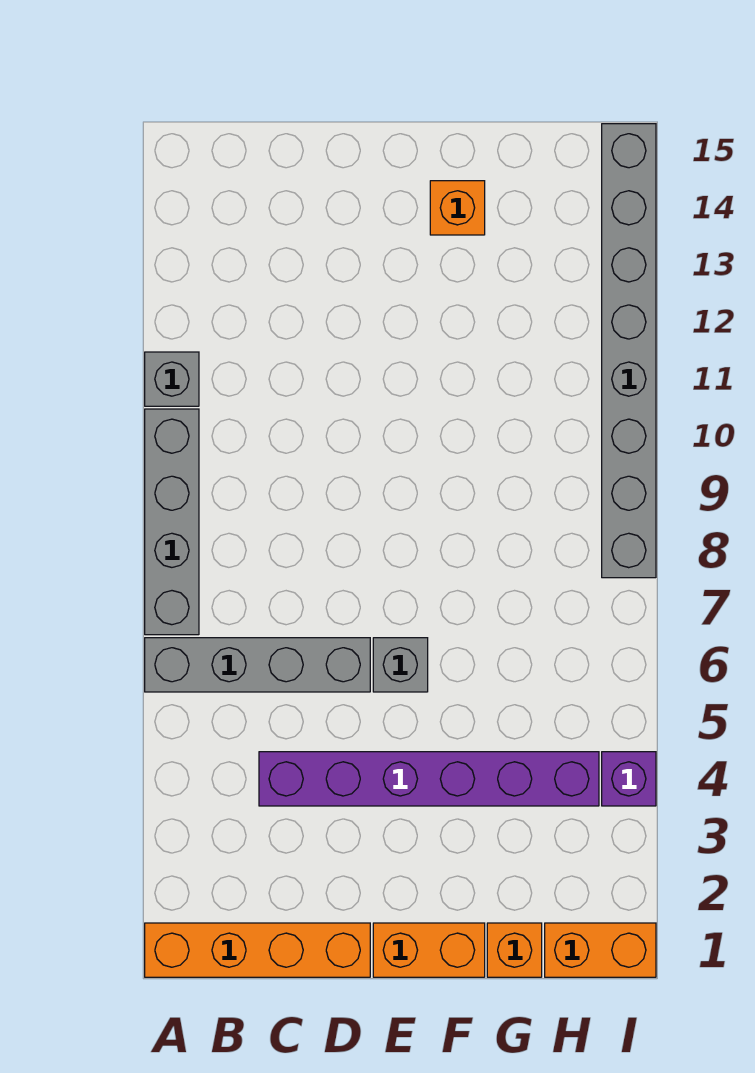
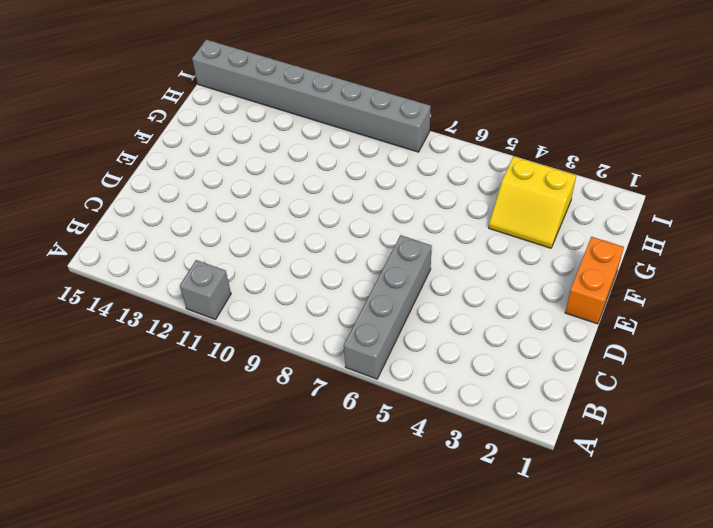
yellow slope G3:H4 level 1 top H -> purple brick C4:H4 level 1
none -> orange brick A1:D1 level 1
none -> grey brick A7:A10 level 1
none -> grey brick E6 level 1

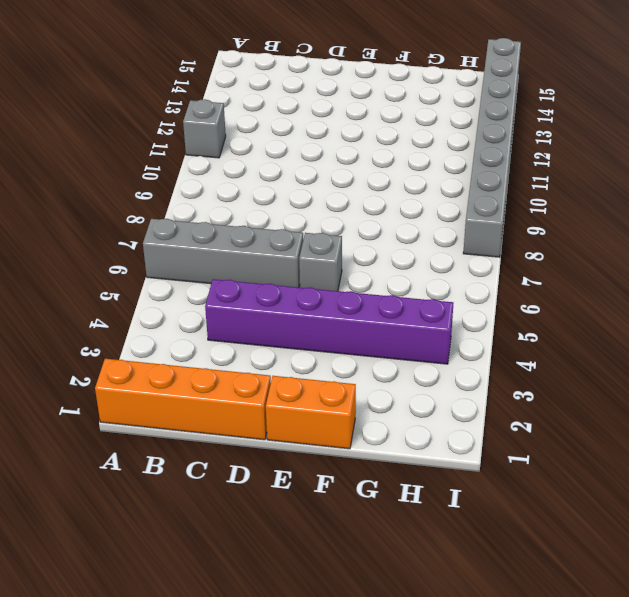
none -> grey brick A7:A10 level 1
none -> orange brick F14 level 1
none -> orange brick G1 level 1

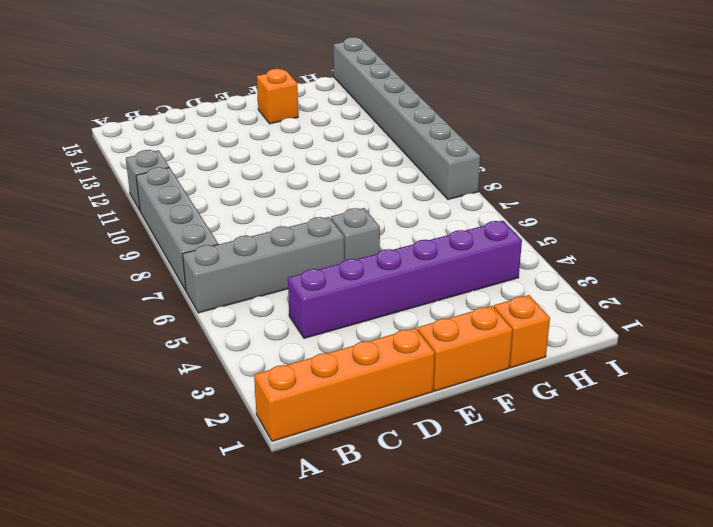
none -> orange brick H1:I1 level 1
none -> purple brick I4 level 1

